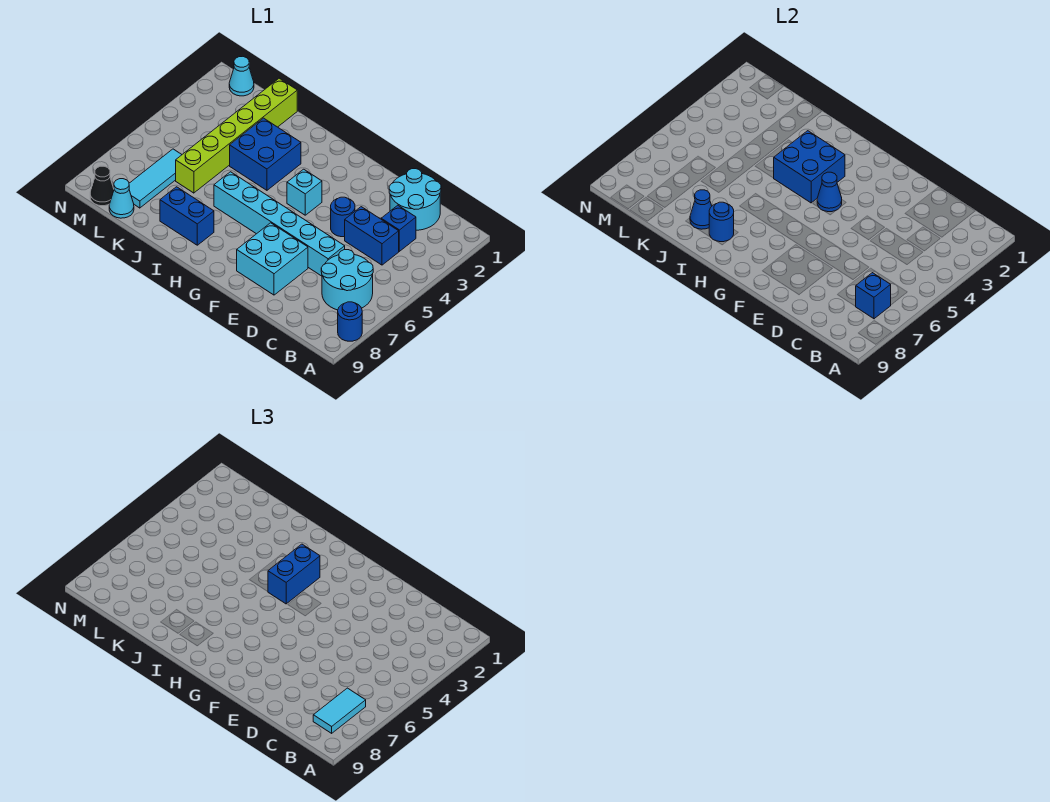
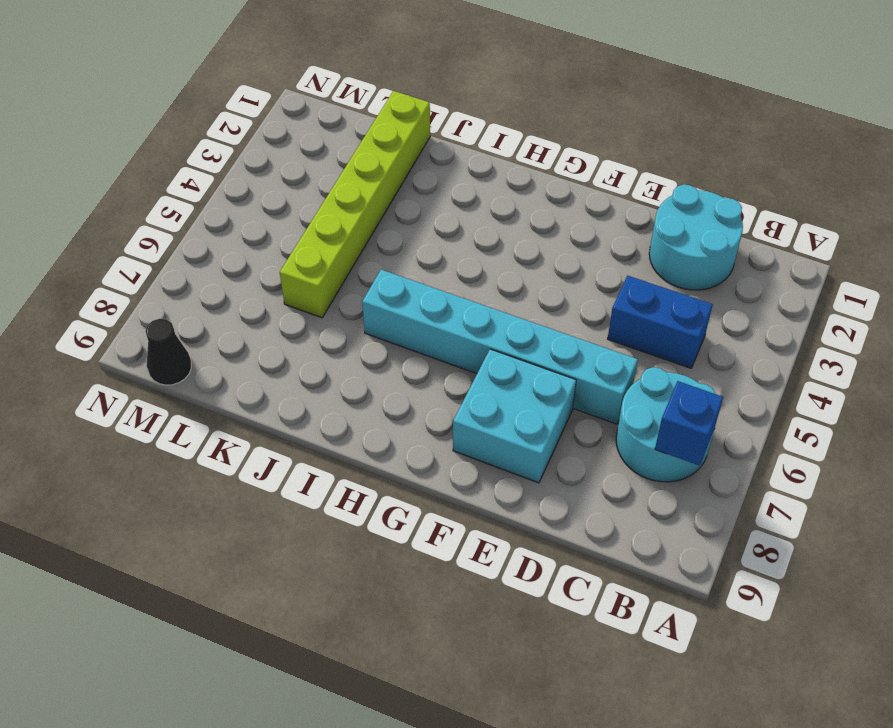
none -> blue round brick A8 level 1
none -> blue brick C3 level 1
none -> blue round brick E4 level 1

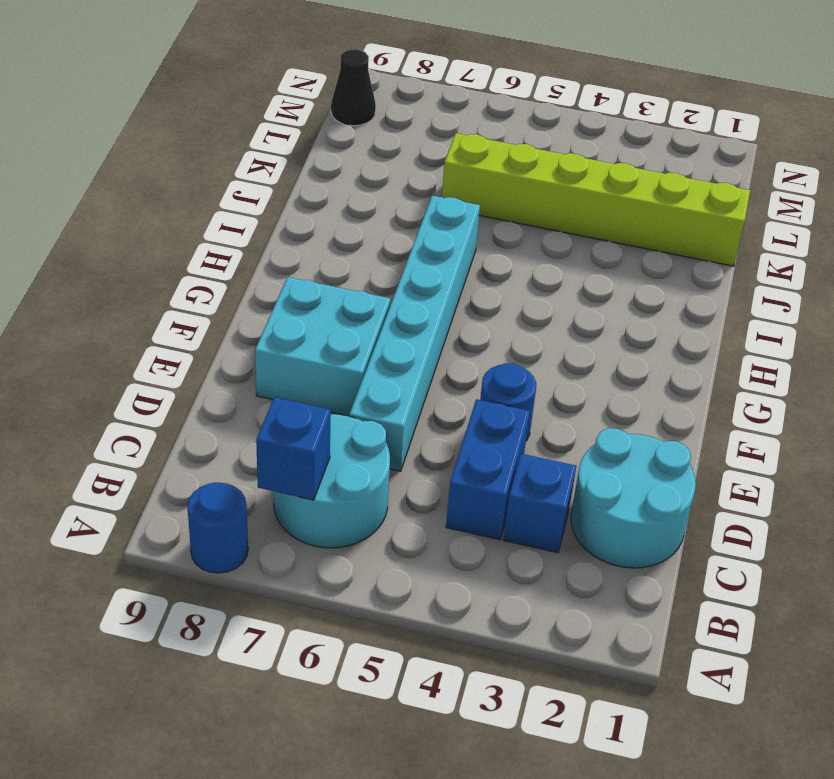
none -> cyan brick G4 level 1
none -> blue brick I3:J4 level 1
none -> blue brick I8:J8 level 1

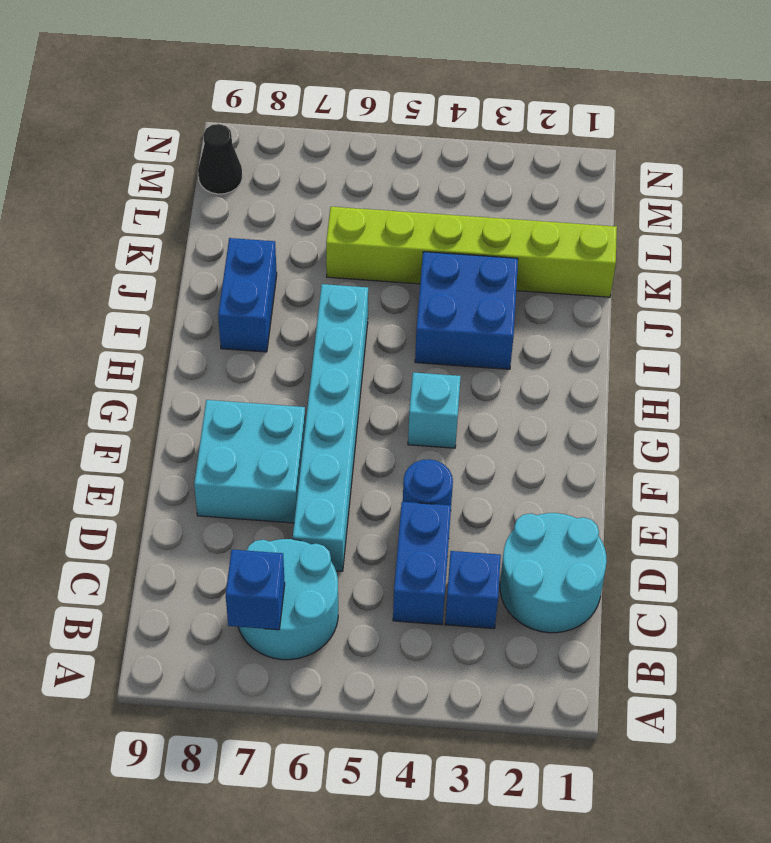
none -> blue round brick A8 level 1
none -> cyan tile L6:L8 level 1
none -> cyan cone L9 level 1

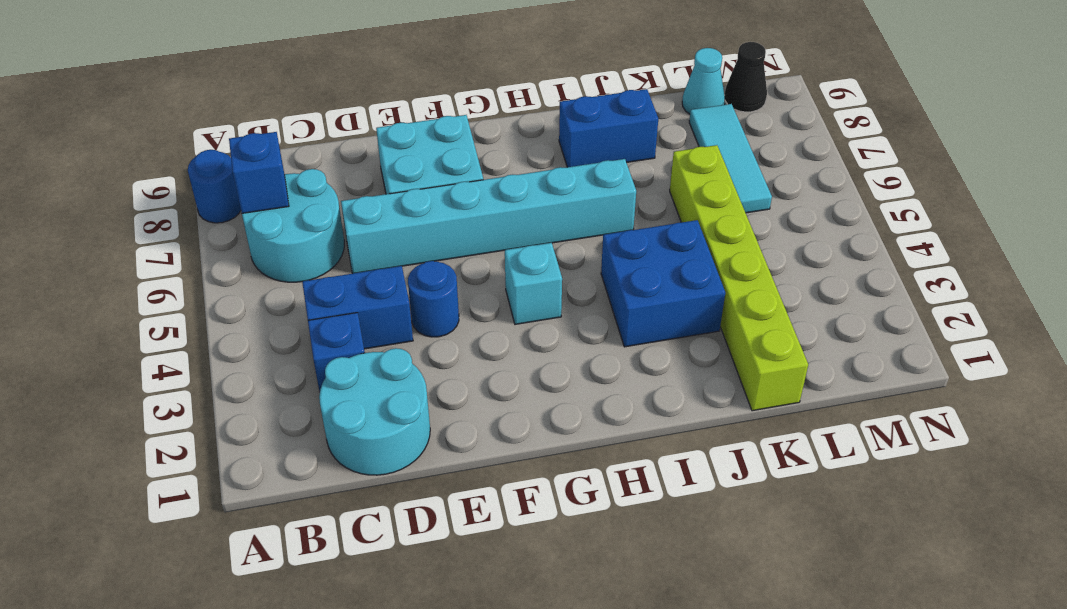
none -> cyan cone M1 level 1
none -> blue cone G4 level 2
none -> blue brick H3:I4 level 2

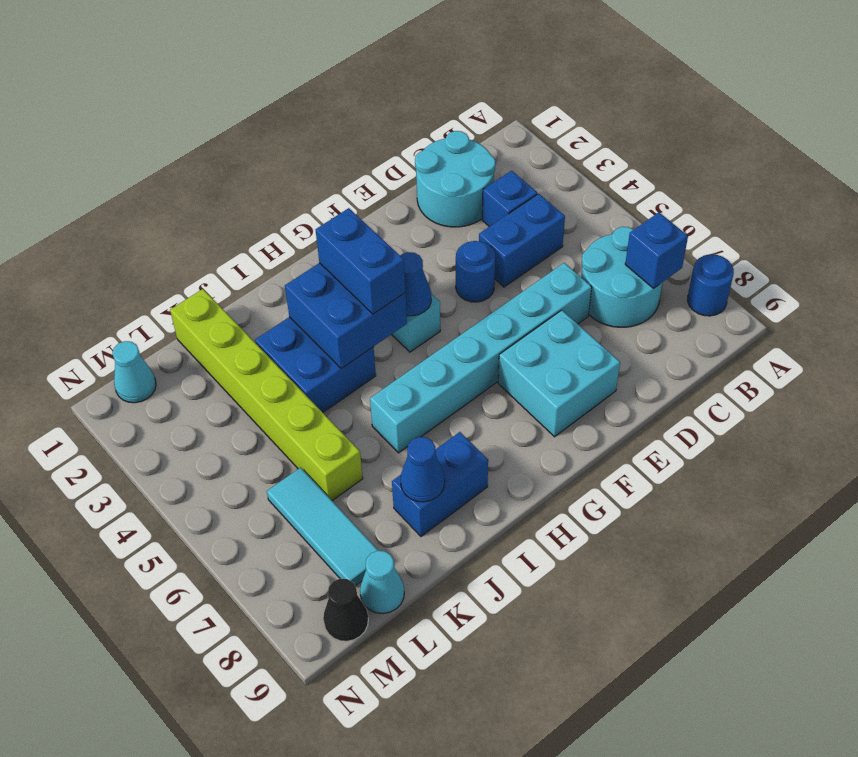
none -> blue round brick I8 level 2
none -> cyan tile B7:B8 level 3

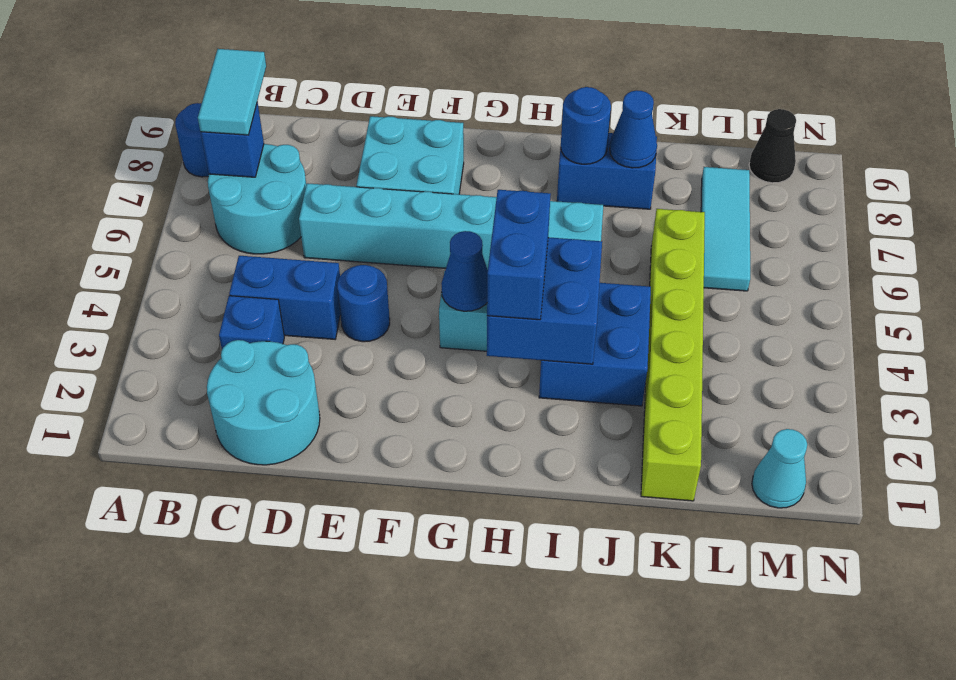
none -> cyan cone L9 level 1

